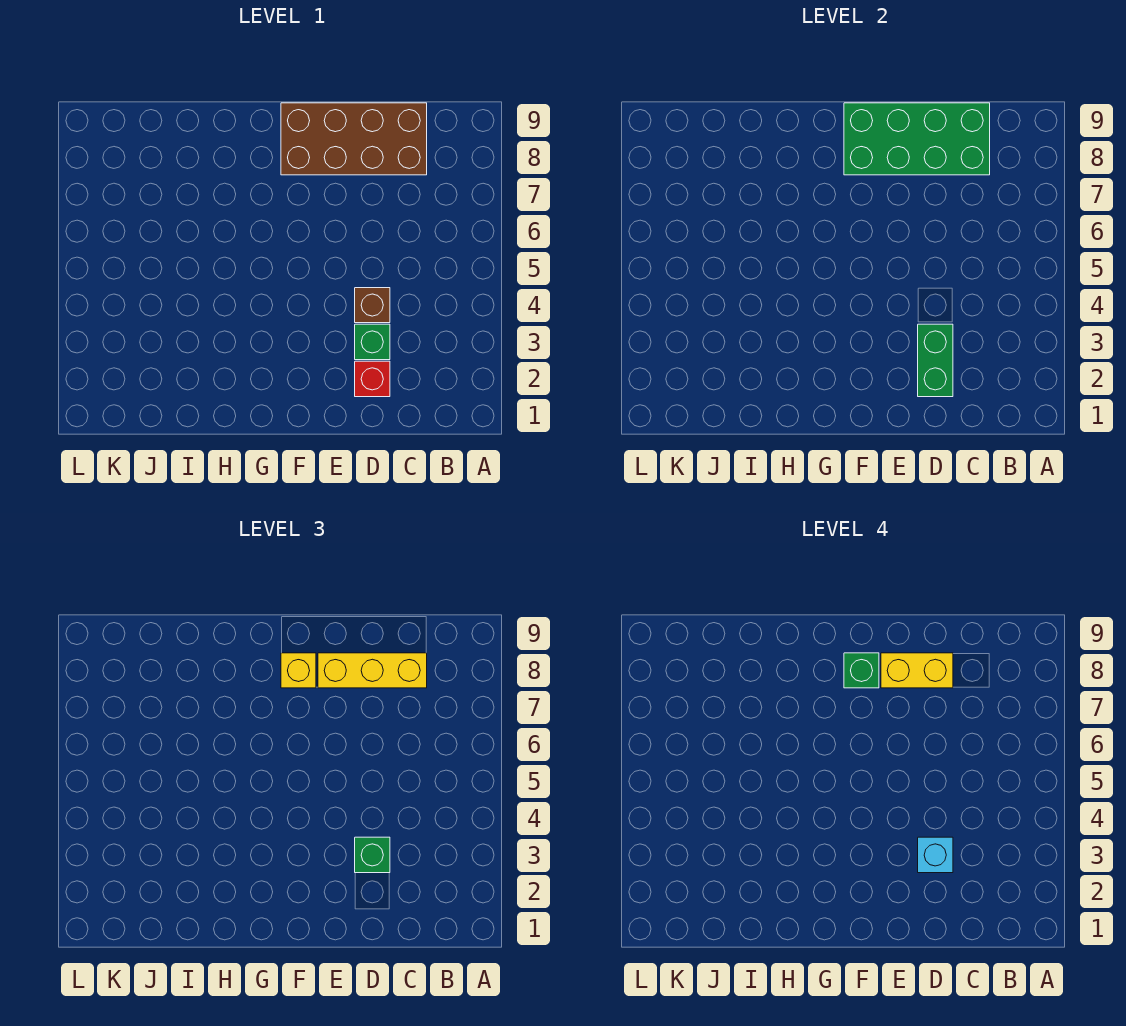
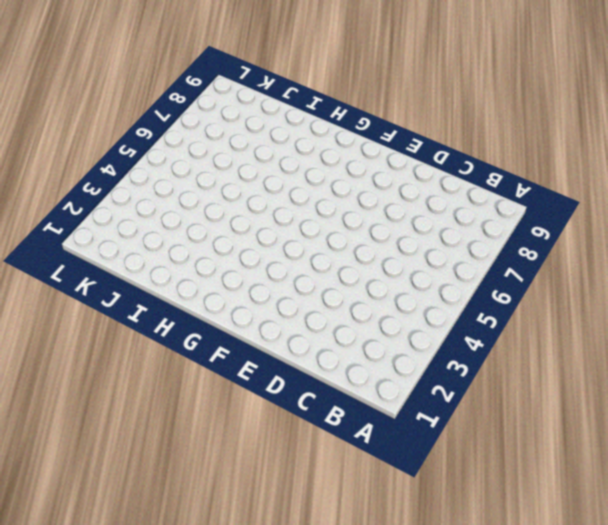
none -> brown brick C8:F9 level 1
none -> red brick D2 level 1
none -> green brick D3 level 1

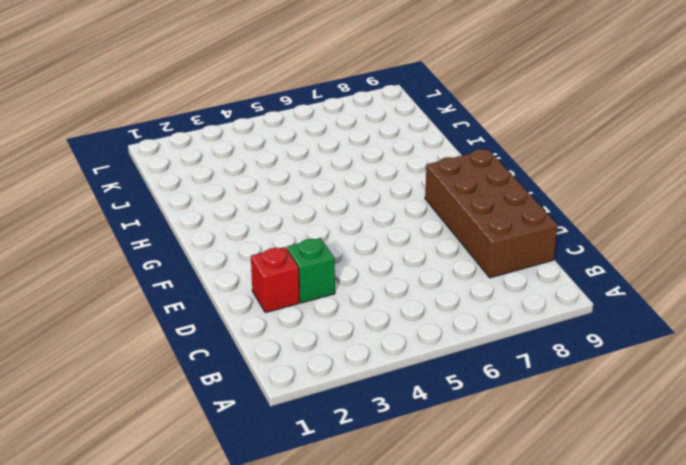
none -> brown brick D4 level 1
none -> green brick C8:F9 level 2
none -> green brick D2:D3 level 2

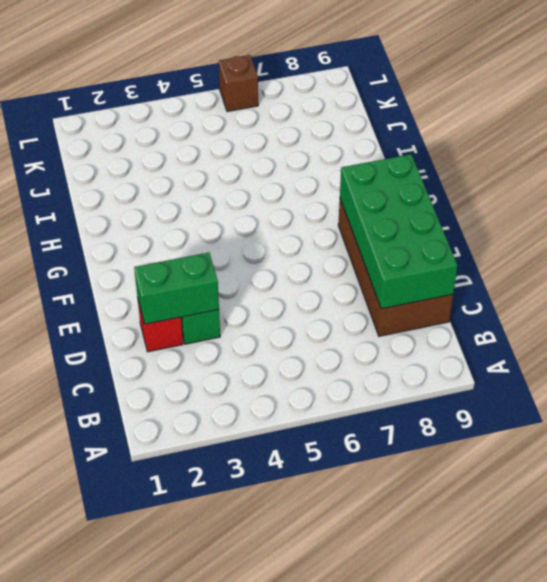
brown brick L6 level 1 -> brown brick D4 level 1
none -> yellow brick C8:E8 level 3
none -> green brick D3 level 3
none -> yellow brick F8 level 3

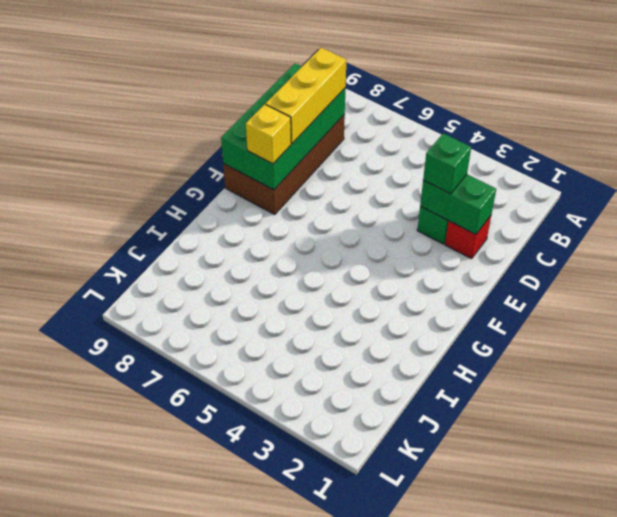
none -> brown brick D4 level 1
none -> cyan brick D3 level 4
none -> yellow brick D8:E8 level 4

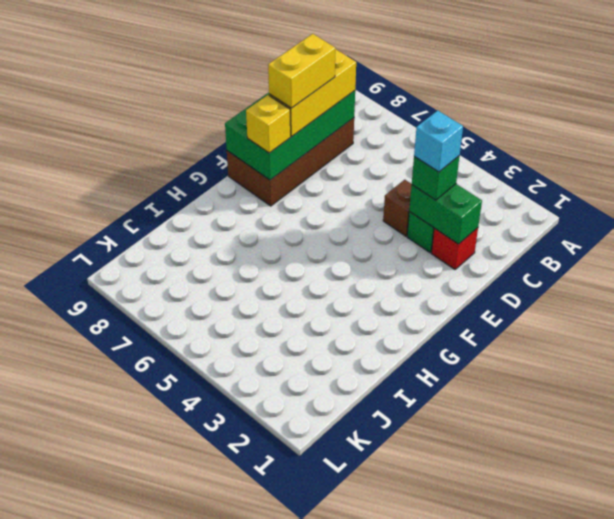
none -> green brick F8 level 4

